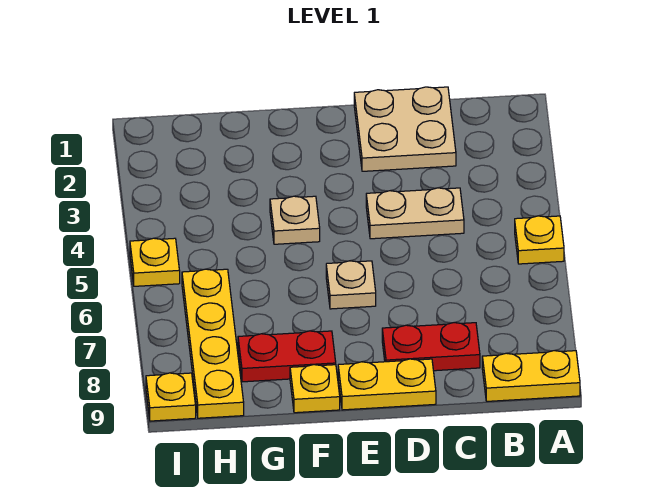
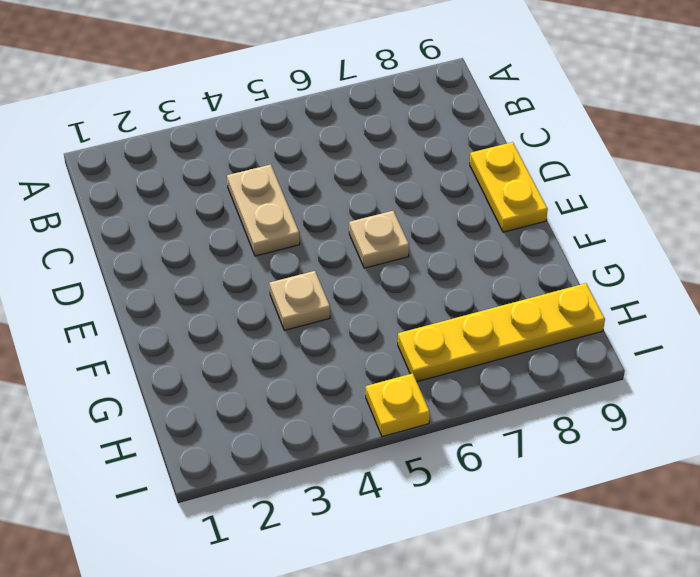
none -> yellow plate A5 level 1
none -> yellow plate A9:B9 level 1
none -> tan plate C1:D2 level 1

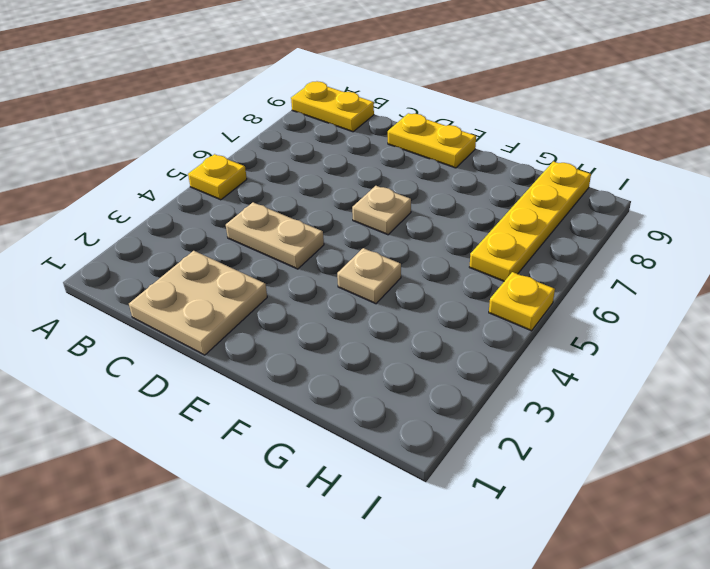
none -> red plate C8:D8 level 1
none -> red plate F8:G8 level 1
none -> yellow plate F9 level 1

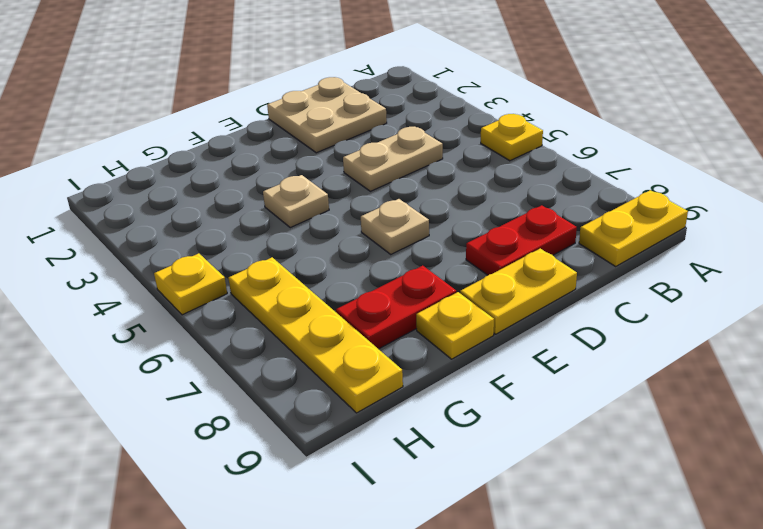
none -> yellow plate I9 level 1

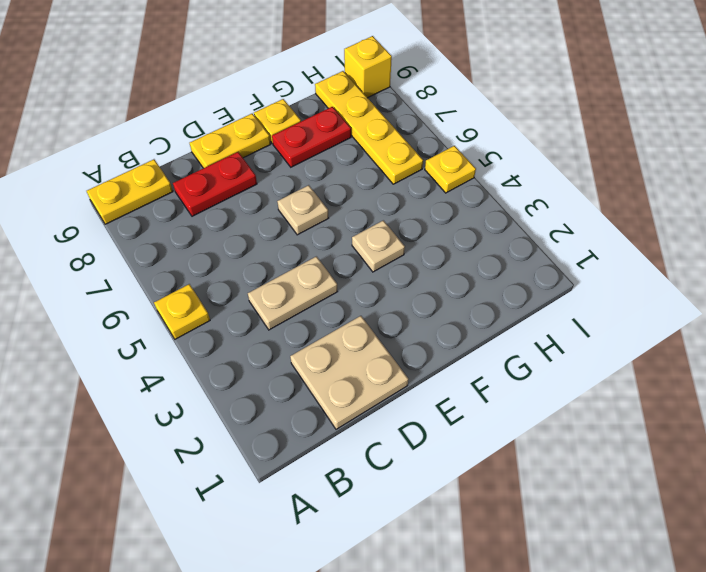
yellow brick I9 level 1 -> yellow plate I9 level 1

